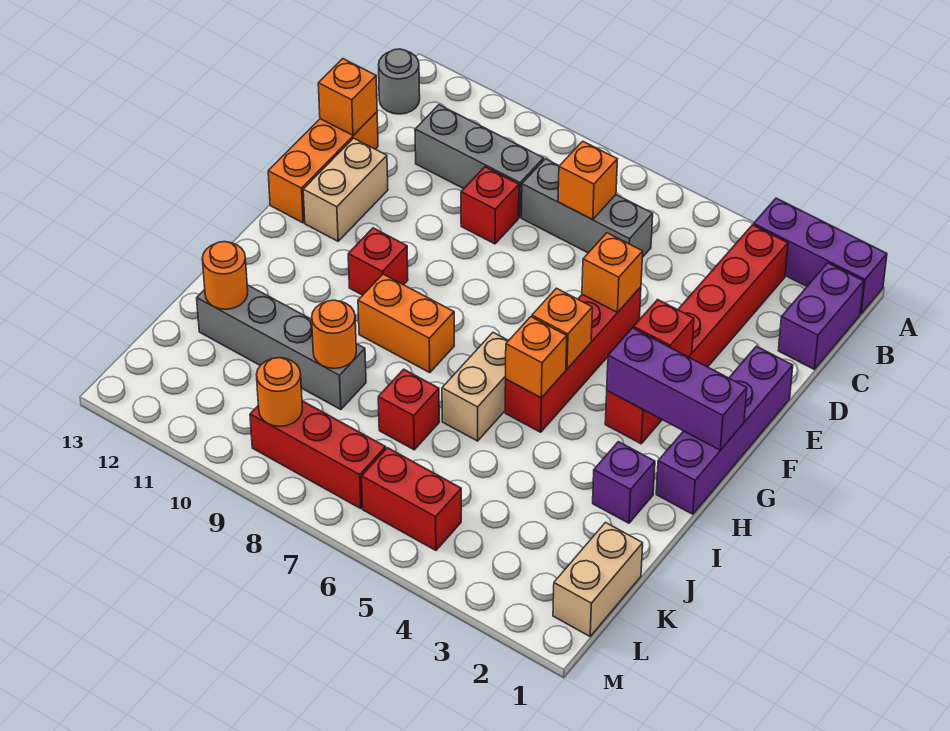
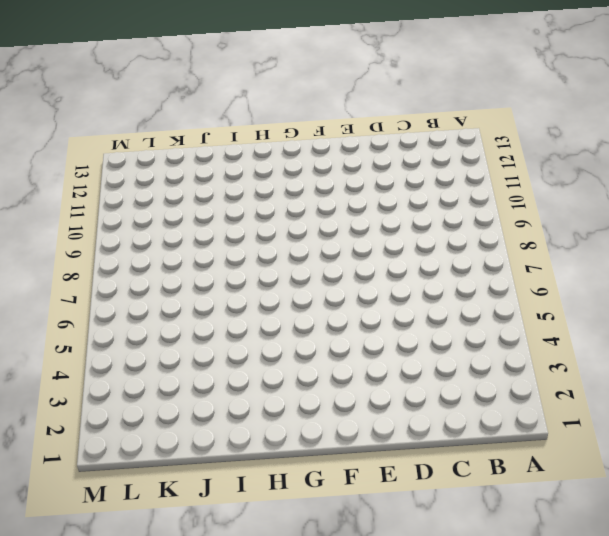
none -> purple brick A1:A3 level 1
none -> purple brick B1:C1 level 1
none -> red brick B3:G3 level 1
none -> grey round brick B13 level 1

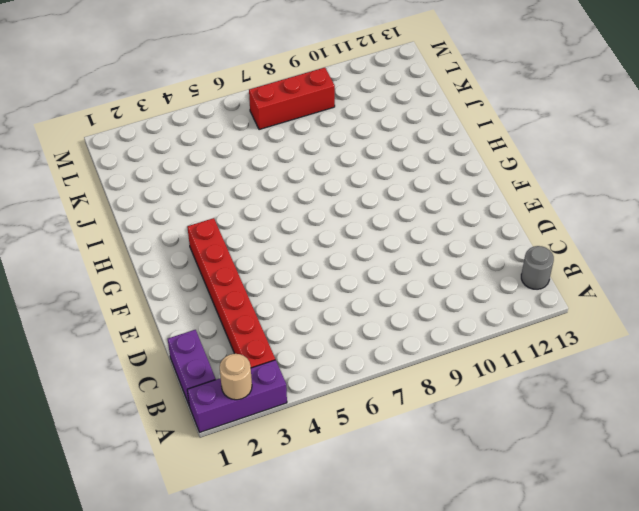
tan round brick A2 level 2 -> none
none -> grey brick C6:C8 level 1
none -> grey brick C9:C11 level 1
none -> red brick D9 level 1
none -> orange brick D13:F13 level 1

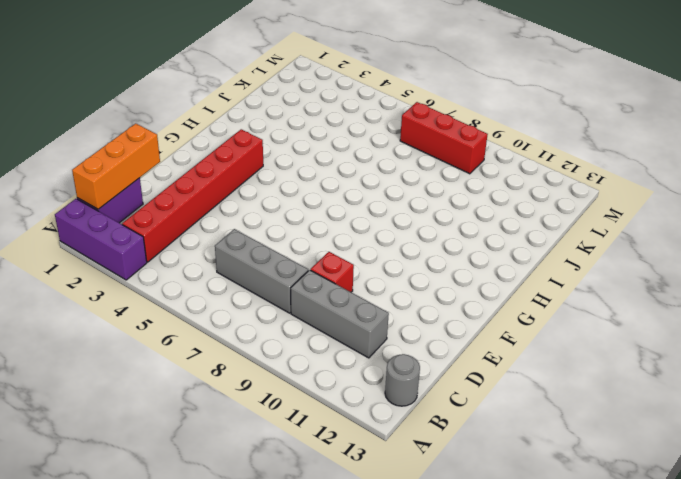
orange brick B1:D1 level 2 -> orange brick D13:F13 level 1
none -> purple brick E1:H1 level 1
none -> red brick E5:H5 level 1
none -> tan brick E12:F12 level 1
none -> red brick G10 level 1

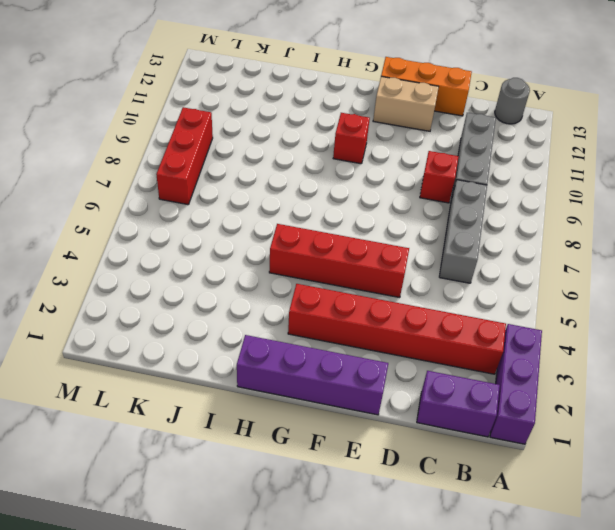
none -> tan brick H6:I6 level 1
none -> orange brick H8:H9 level 1
none -> purple brick I2 level 1
none -> red brick J7 level 1

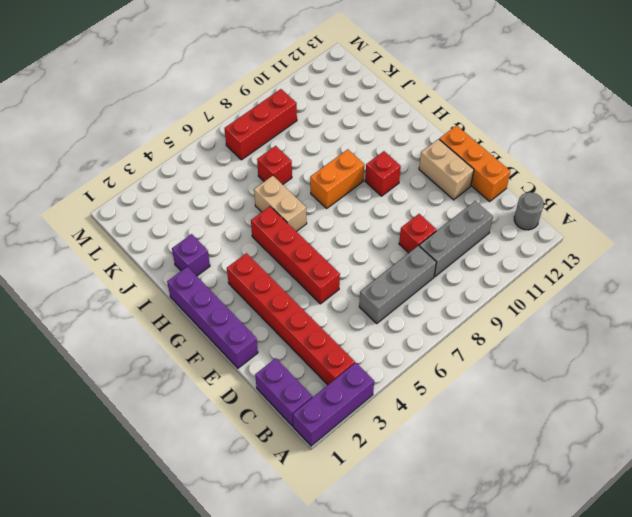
none -> grey brick J9:J12 level 1
none -> tan brick K1:L1 level 1
none -> red brick L5:L6 level 1
none -> orange brick C7 level 2

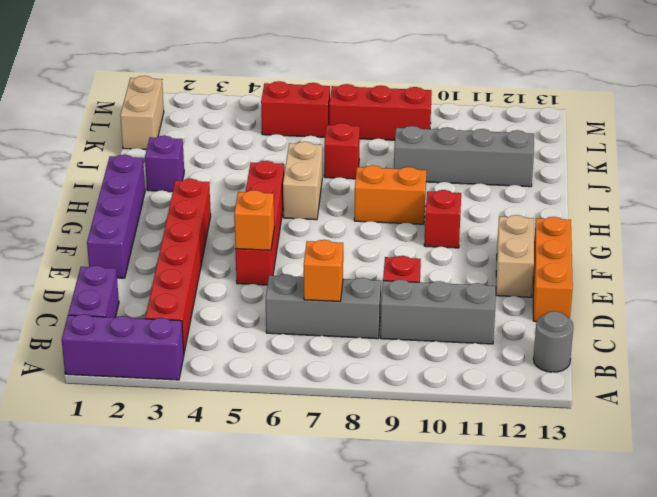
none -> orange brick D13 level 2
none -> red brick F3 level 2
none -> purple brick G1:G3 level 2
none -> orange brick G5 level 2

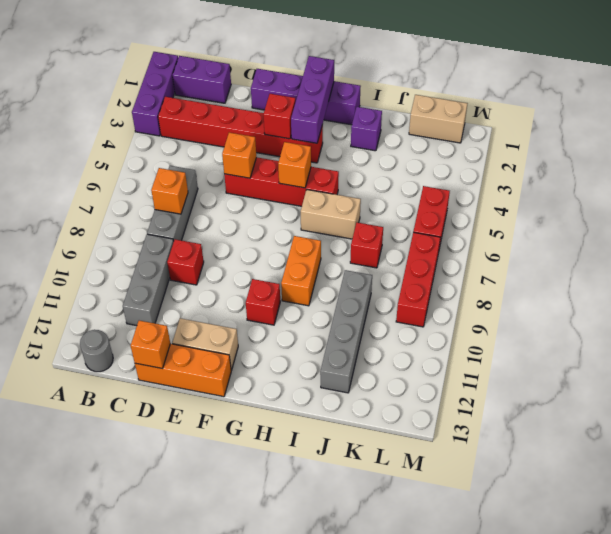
none -> orange brick H5 level 2
none -> orange round brick J9 level 2
none -> orange round brick J12 level 2
none -> orange round brick L9 level 2

